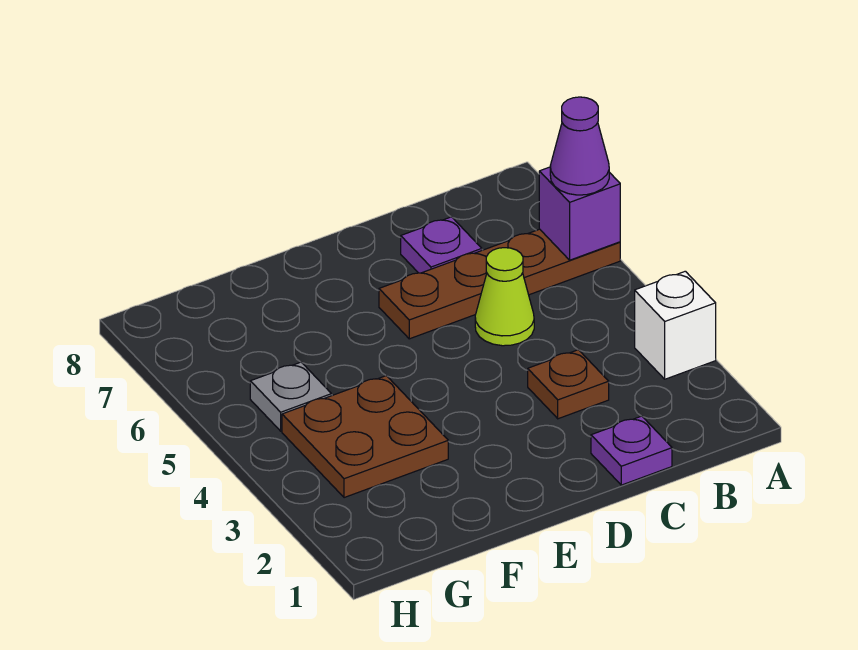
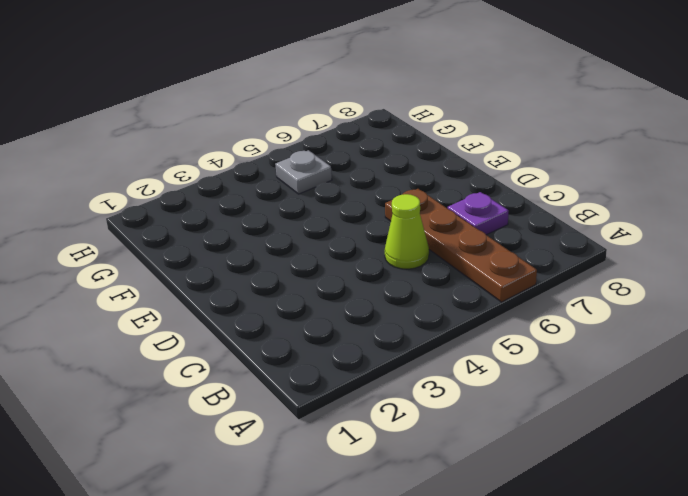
none -> white brick A3 level 1
none -> purple plate C1 level 1

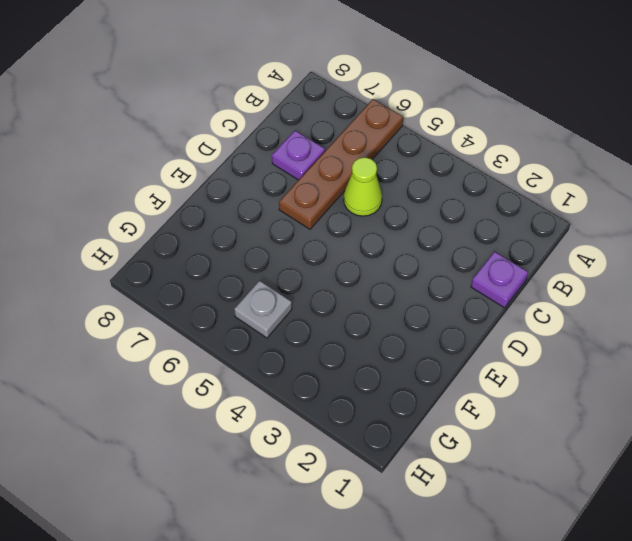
none -> white brick A3 level 1
none -> brown plate C3 level 1

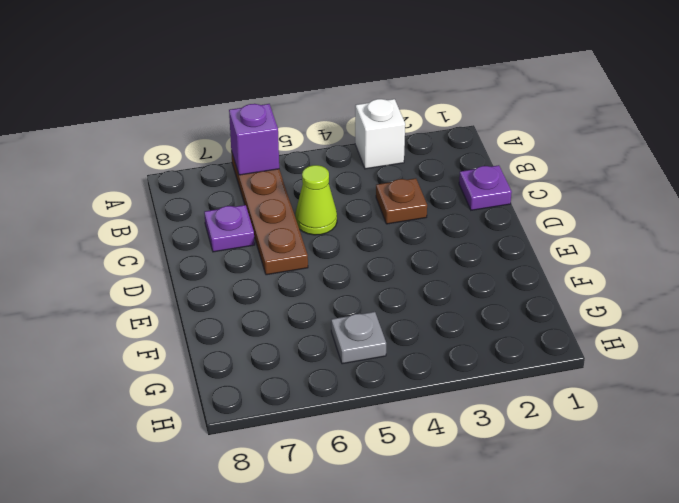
none -> brown plate F3:G4 level 1
none -> purple cone A6 level 3

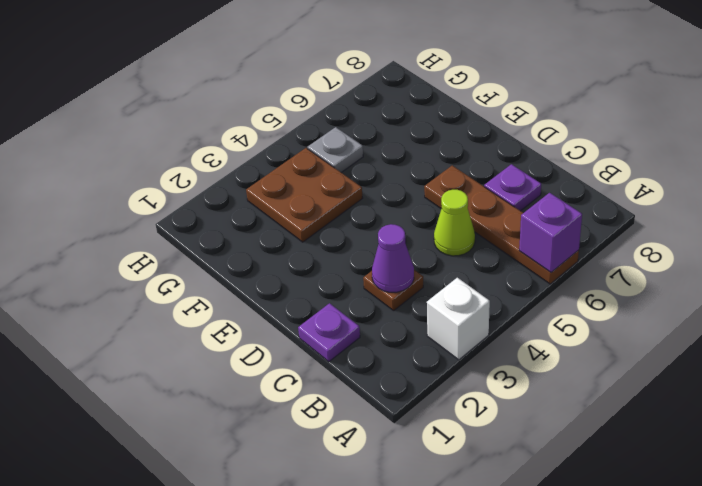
purple cone C3 level 2 -> purple cone A6 level 3

